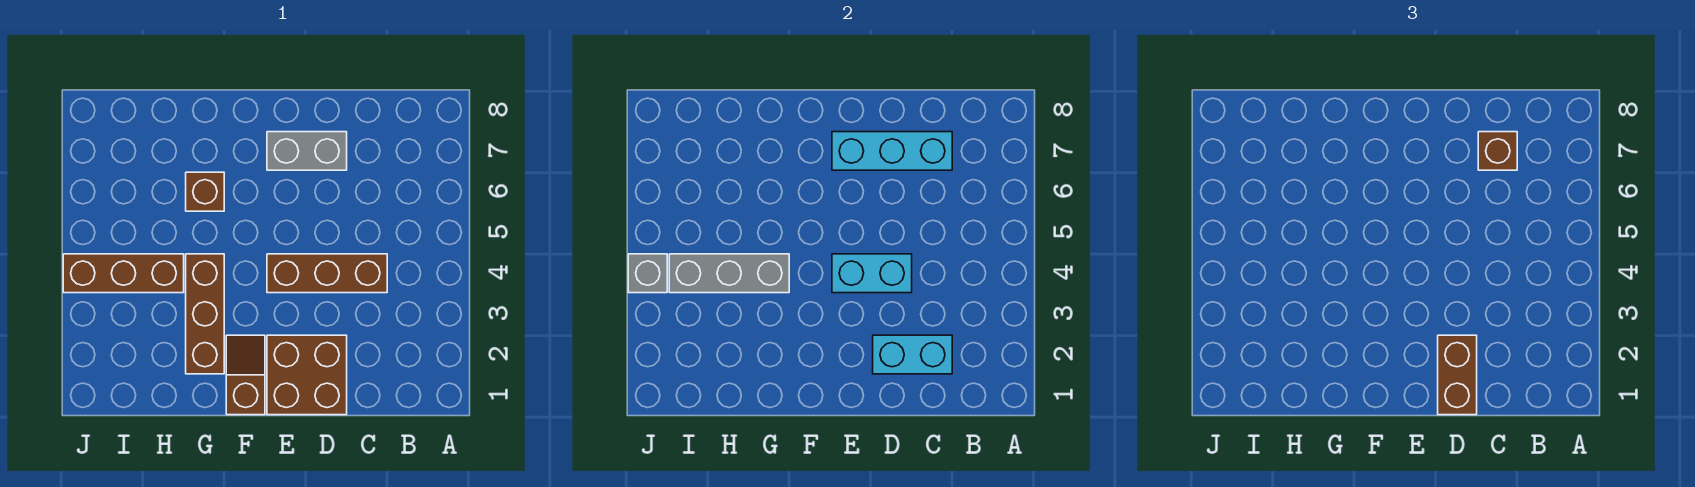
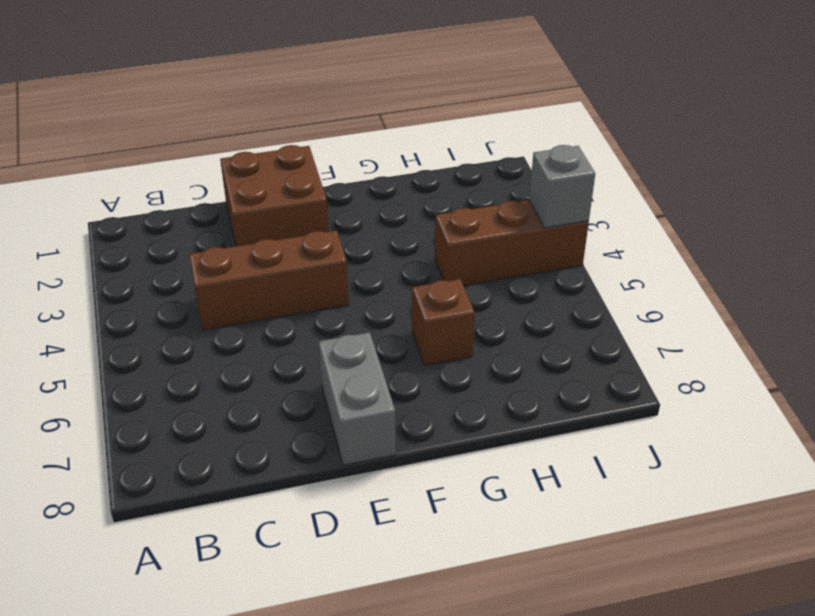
grey brick E7:E8 level 1 -> grey brick D7:E7 level 1
none -> brown slope F1:F2 level 1 top 1
none -> brown brick G2:G4 level 1
none -> cyan brick C2:D2 level 2

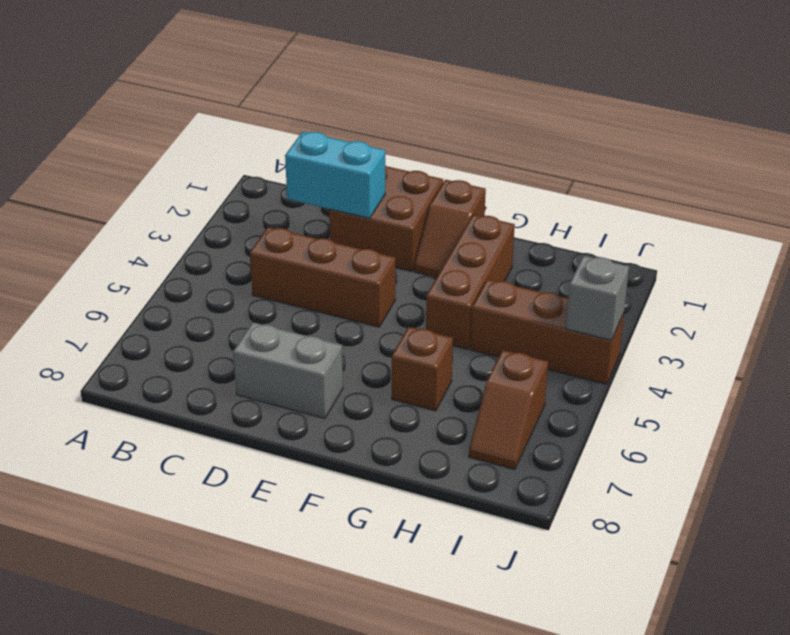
brown slope I6:I7 level 1 top 6 -> none
none -> cyan brick C7:E7 level 2
none -> cyan brick D4:E4 level 2
none -> grey brick G4:I4 level 2

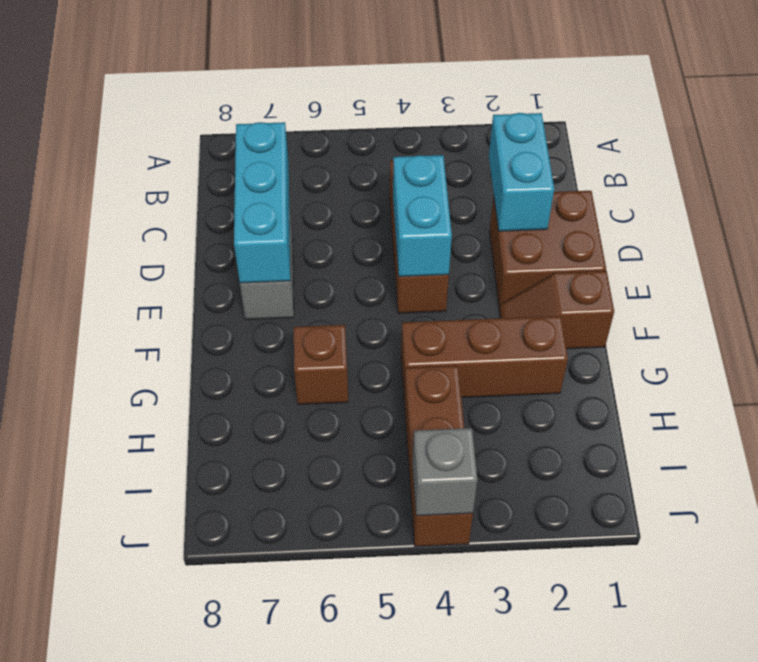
none -> grey brick G4:I4 level 2
none -> brown brick C7 level 3
none -> brown brick D1:D2 level 3

